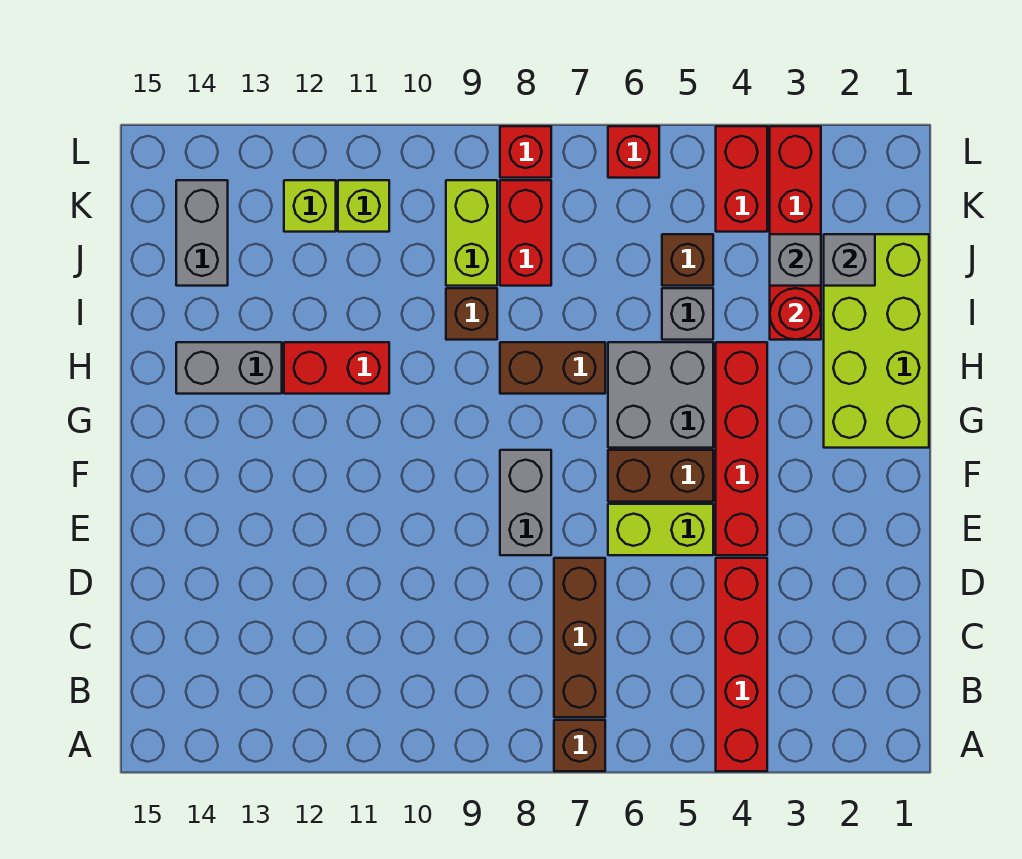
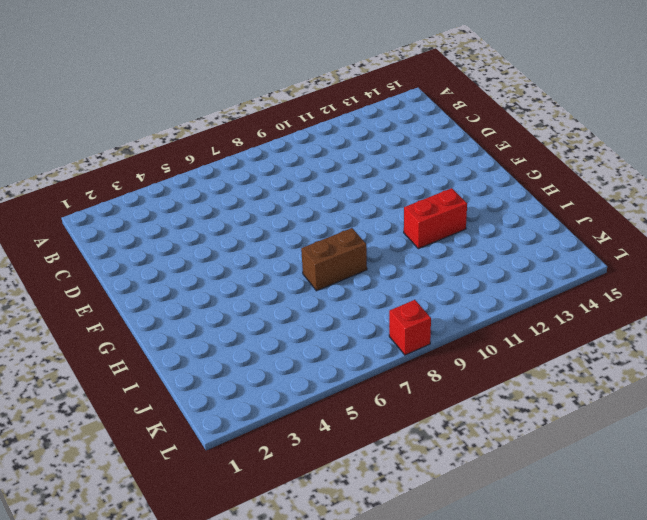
none -> red brick A4:D4 level 1
none -> brown brick A7 level 1
none -> brown brick B7:D7 level 1

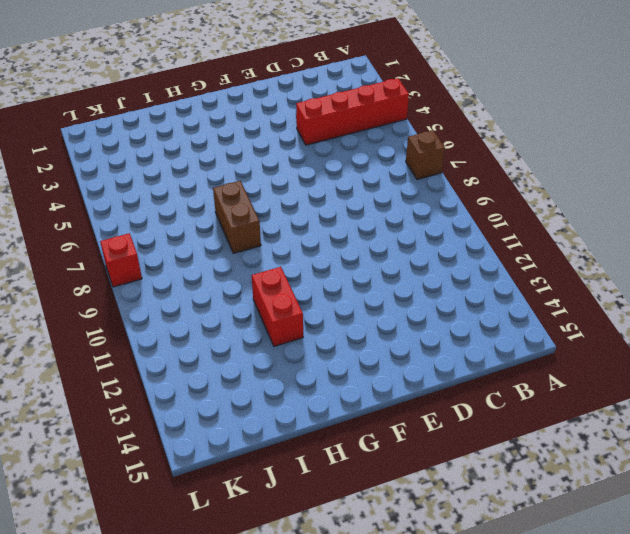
none -> brown brick B7:D7 level 1
none -> red brick E4:H4 level 1
none -> lime brick E5:E6 level 1

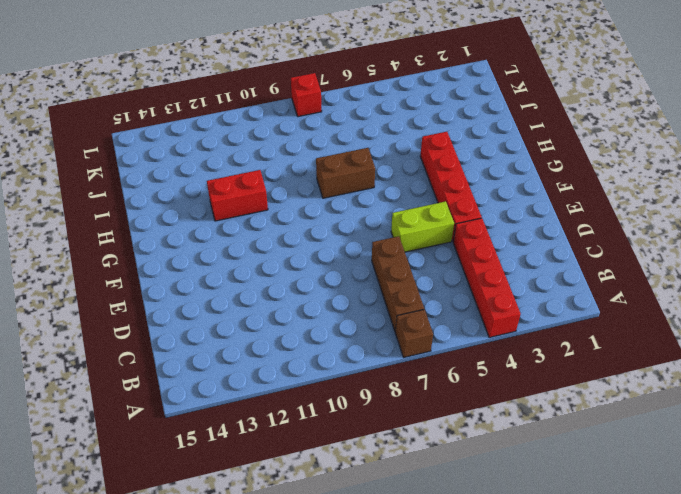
none -> grey brick E8:F8 level 1
none -> brown brick F5:F6 level 1
none -> lime brick G1:J2 level 1

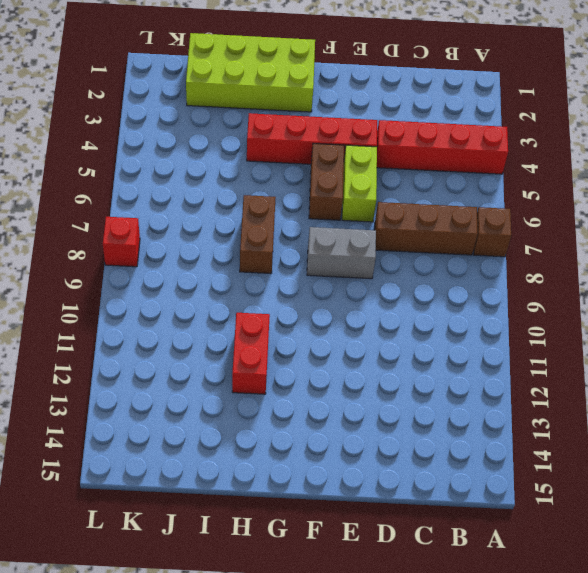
none -> grey brick G5:H6 level 1
none -> grey brick H13:H14 level 1
none -> red brick I3:L3 level 1

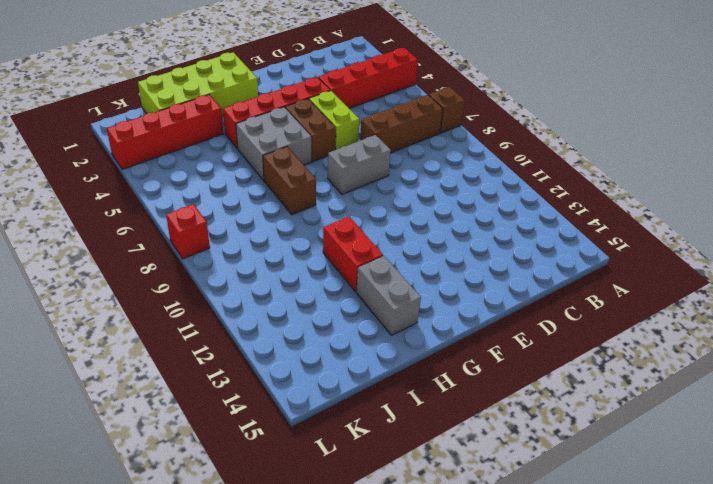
none -> grey brick I5 level 1
none -> brown brick I9 level 1
none -> brown brick J5 level 1

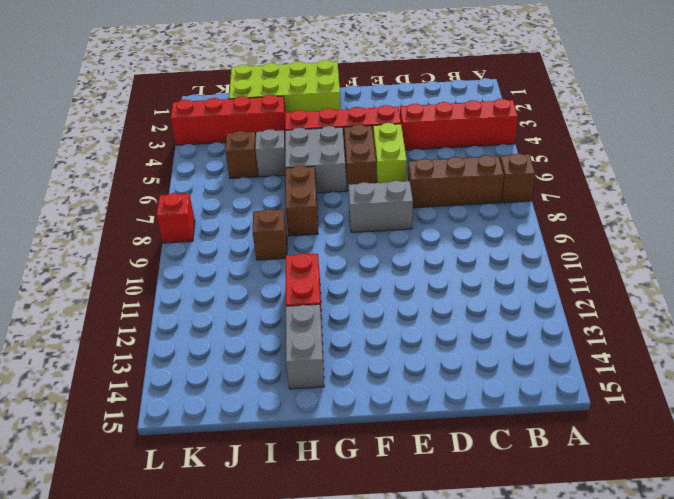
none -> red brick J8:K8 level 1
none -> lime brick J9:K9 level 1
none -> grey brick J14:K14 level 1

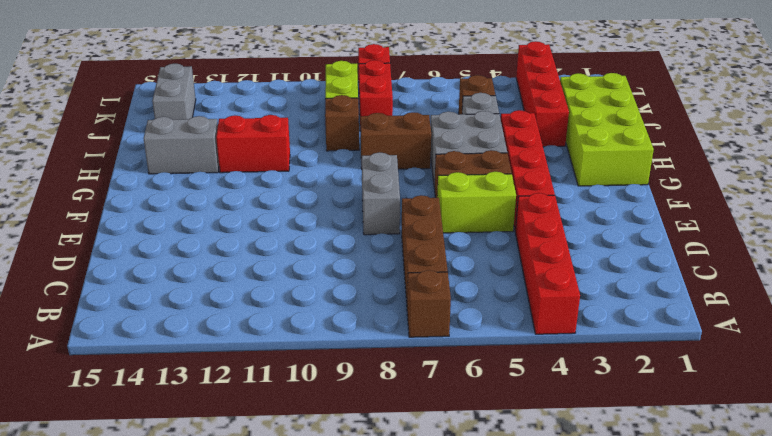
none -> red brick K4:L4 level 1
none -> lime brick K11 level 1
none -> lime brick K12 level 1

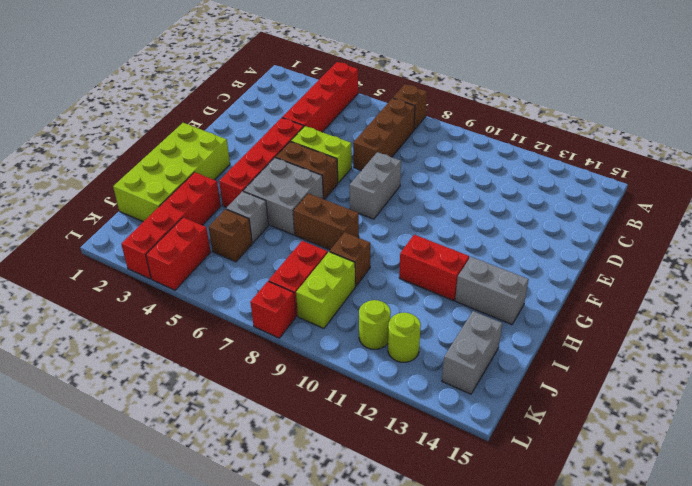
lime round brick K11 level 1 -> lime brick K11 level 1
lime round brick K12 level 1 -> lime brick K12 level 1
none -> red brick L6 level 1
none -> red round brick I3 level 2
none -> grey brick J2 level 2

